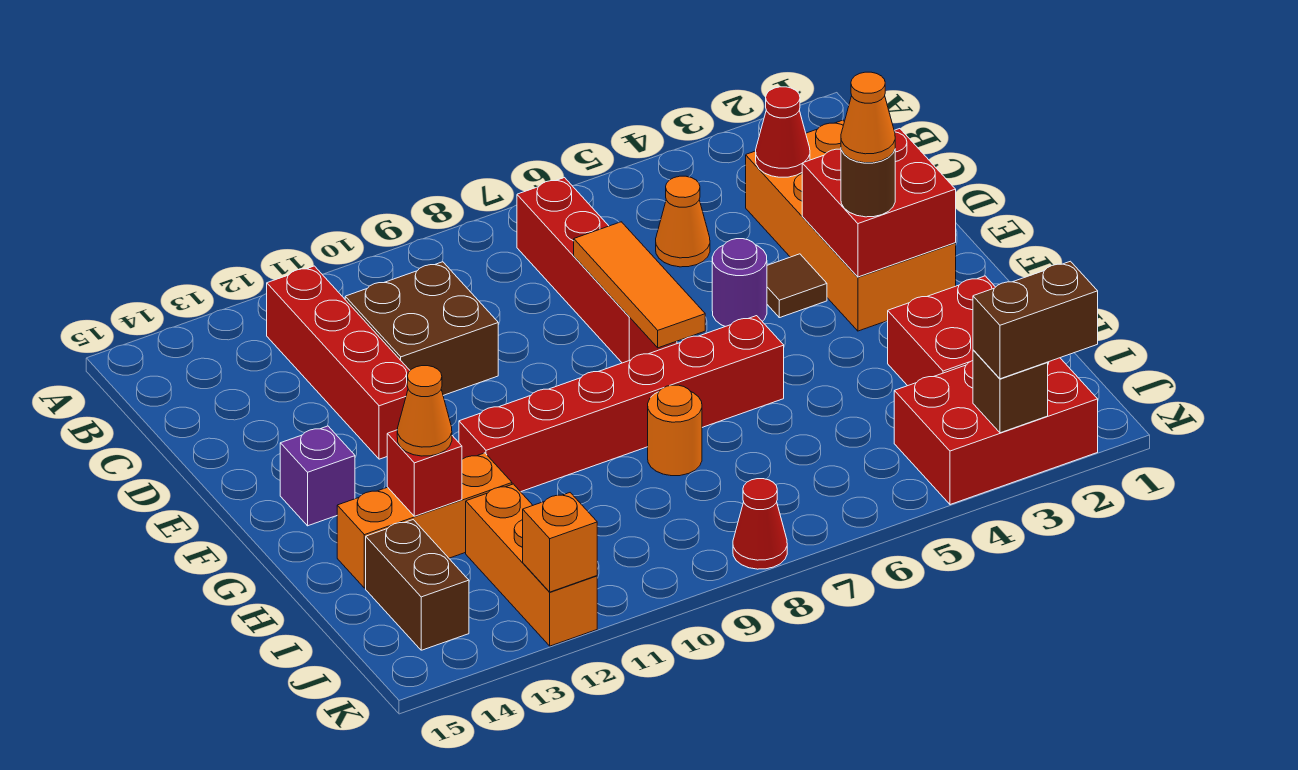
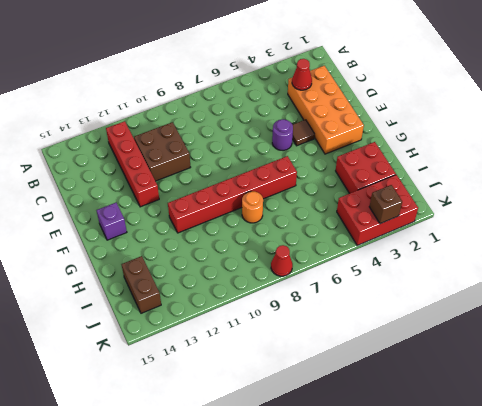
none -> red brick B7:E7 level 1
none -> orange cone C5 level 1
none -> orange brick H12:H14 level 1

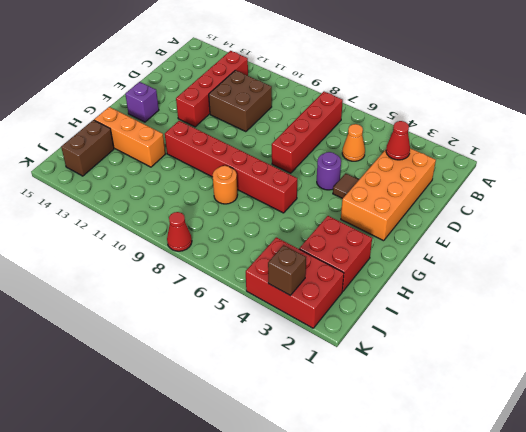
none -> orange brick I12:K12 level 1
none -> orange tile D7:F7 level 2
none -> red brick E2:F3 level 2

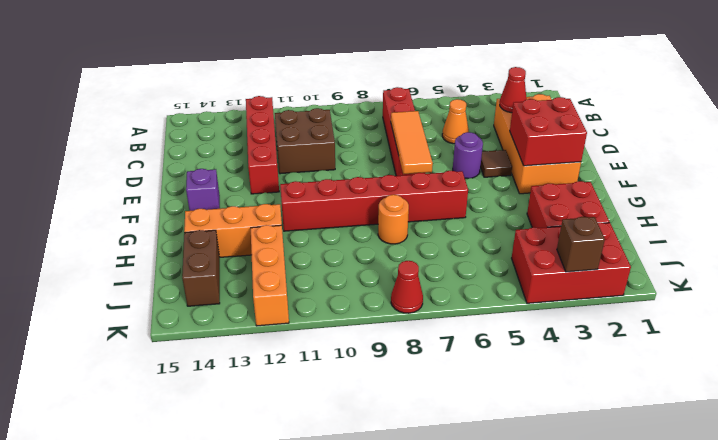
none -> red brick H13 level 2
none -> orange brick K12 level 2
none -> brown round brick F3 level 3

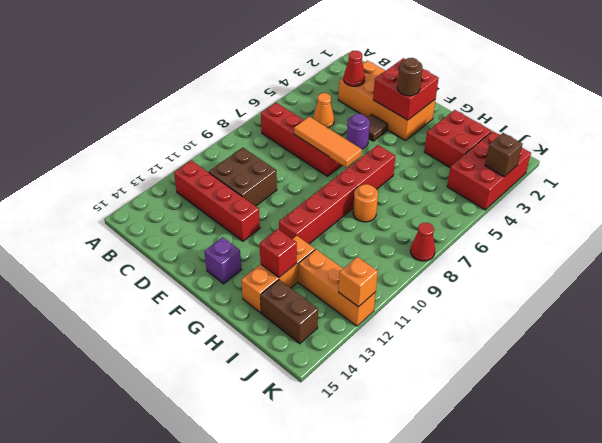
none -> orange cone H13 level 3
none -> brown brick K2:K3 level 3
none -> orange cone F3 level 4

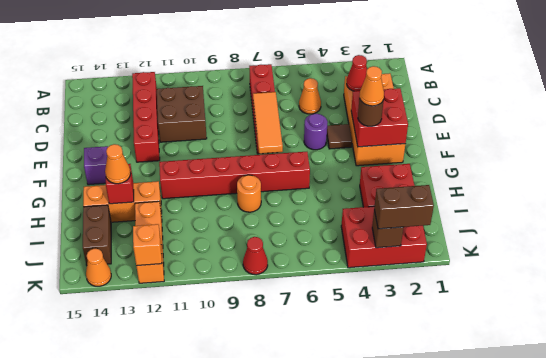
orange cone K14 level 1 -> none

